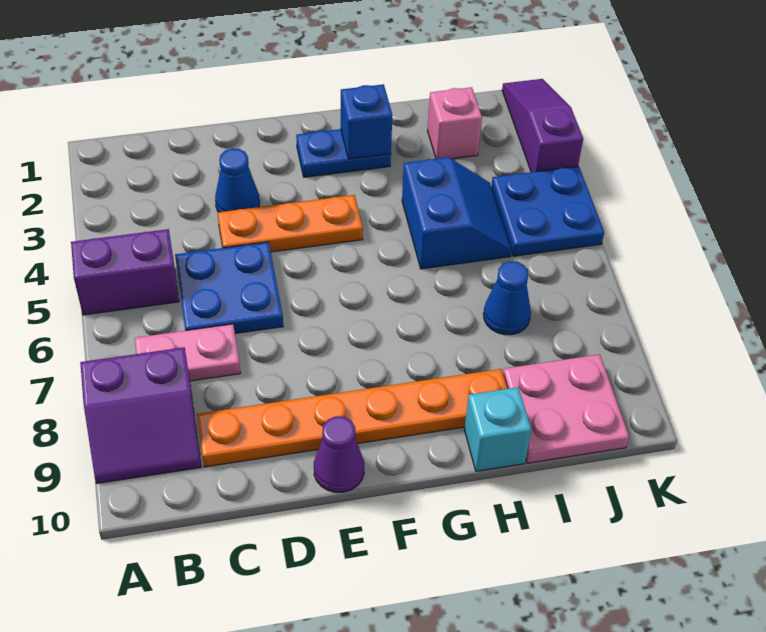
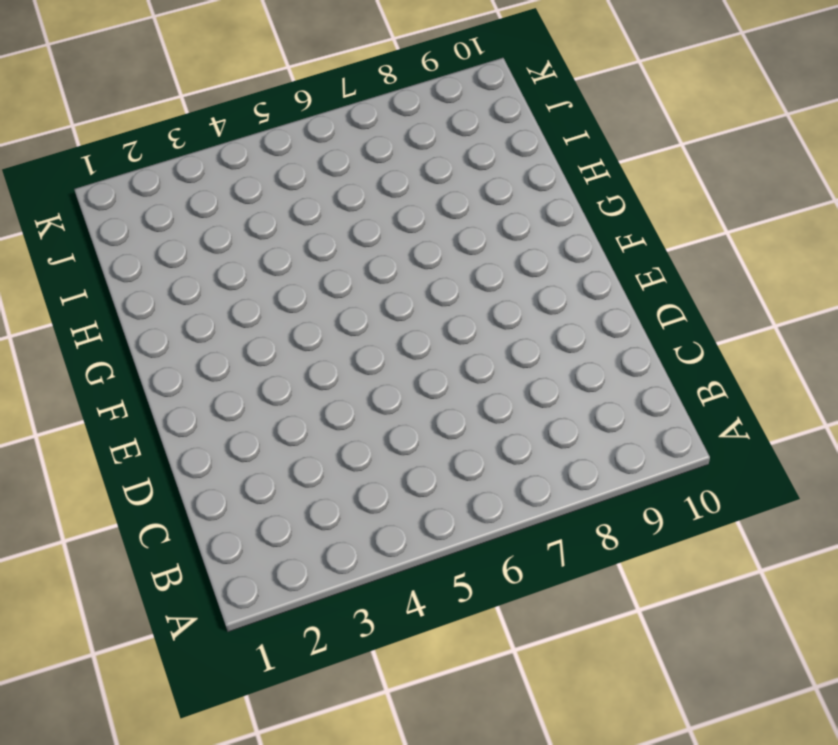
none -> purple brick A5:B5 level 1
none -> purple slope A8:B9 level 1 top 8
none -> pink plate B7:C7 level 1

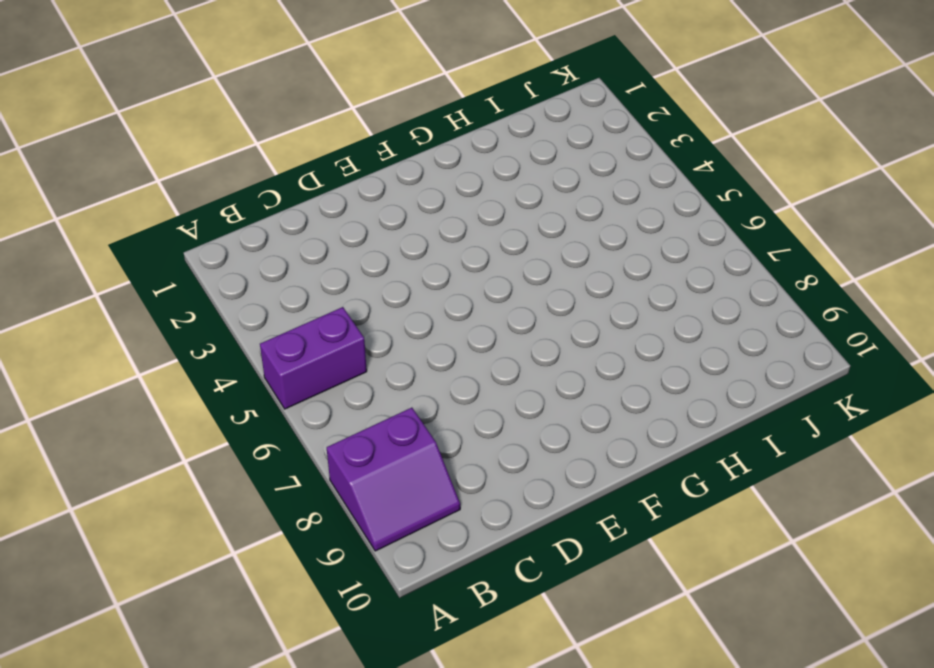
none -> pink plate B7:C7 level 1
none -> blue plate C5:D6 level 1
none -> orange plate C9:H9 level 1

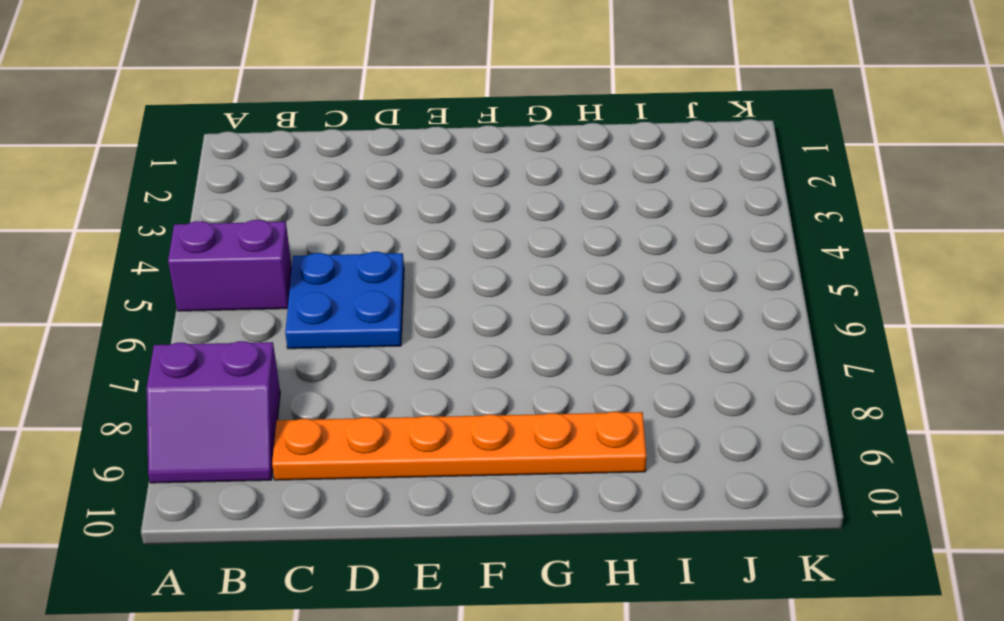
none -> pink plate B7:C7 level 1
none -> blue cone D3 level 1
none -> orange plate D4:F4 level 1

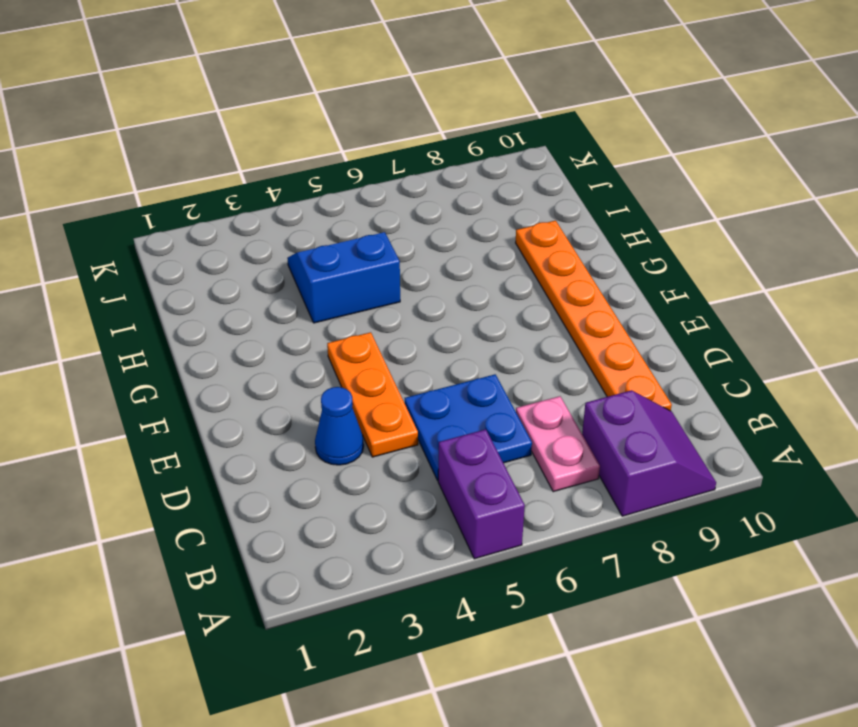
none -> purple cone E10 level 1
none -> blue plate F2:G2 level 1
none -> cyan brick H10 level 1

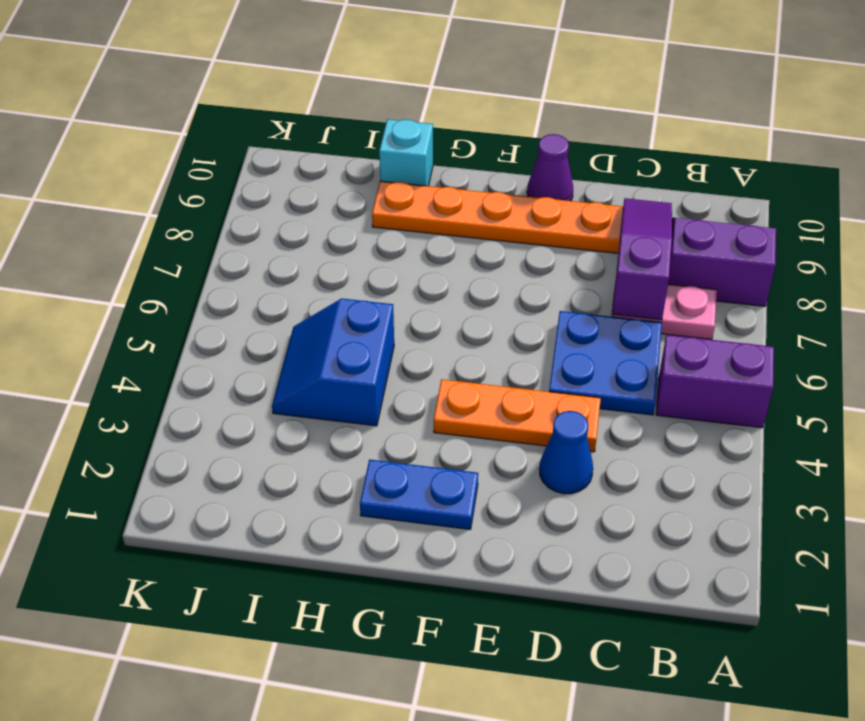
purple slope C7:C9 level 2 top 7 -> purple slope K1:K3 level 1 top 3
none -> pink brick I2 level 1
none -> blue cone I7 level 1
none -> pink plate I9:J10 level 1

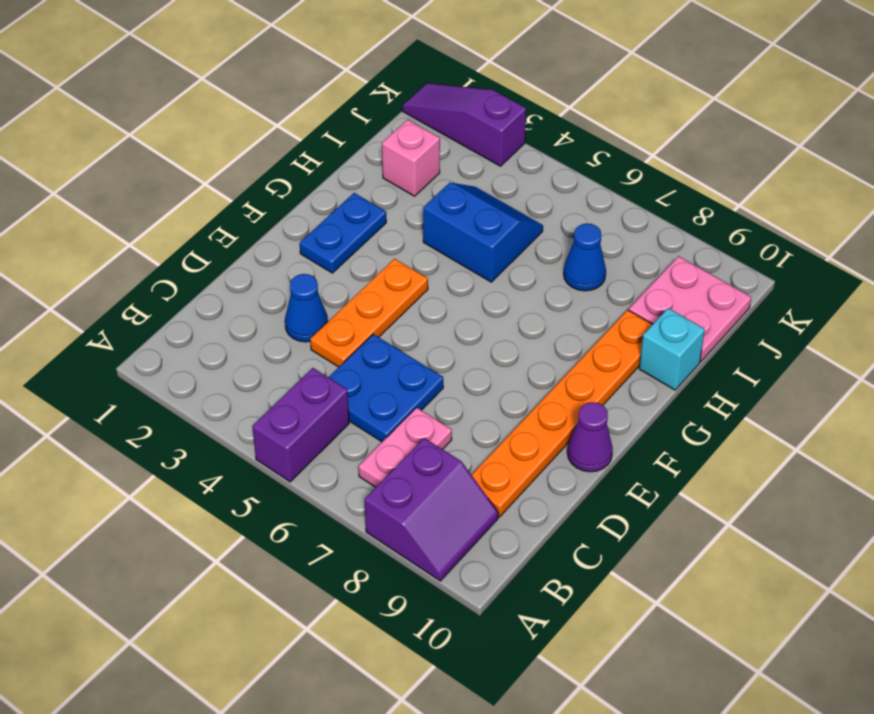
none -> blue plate J4:K5 level 1
none -> blue brick G2 level 2

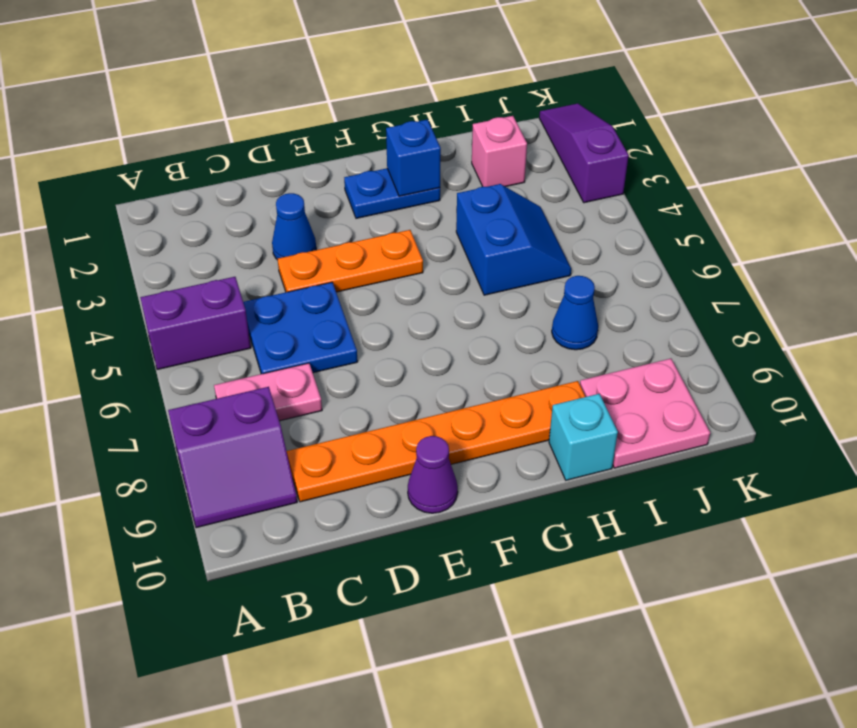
none -> blue plate J4:K5 level 1

